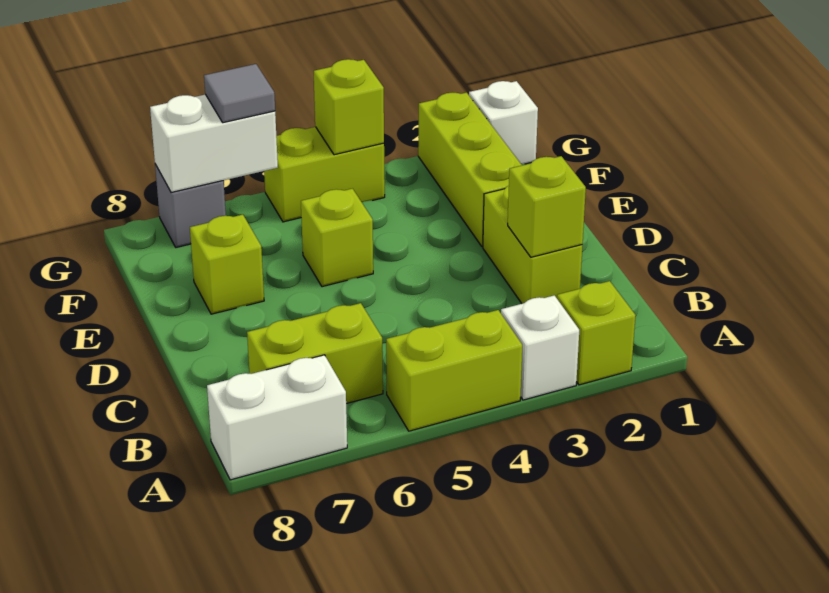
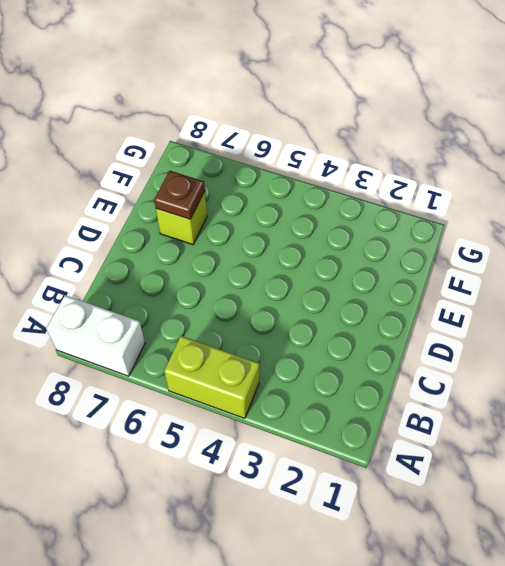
brown plate E7 level 2 -> none
none -> lime brick A2 level 1
none -> white brick A3 level 1
none -> lime brick B6:B7 level 1

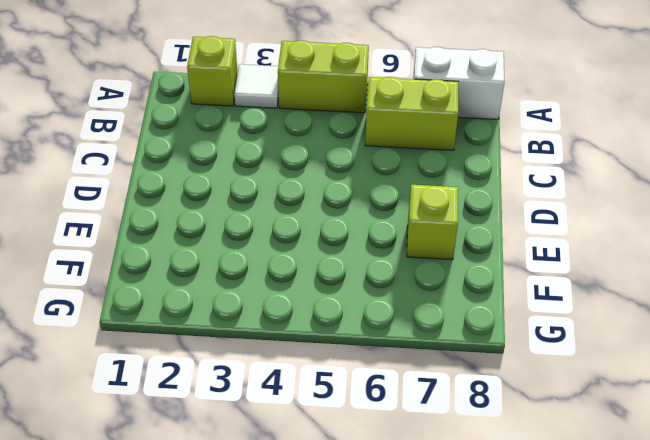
white tile A3 level 1 -> white brick A3 level 1
none -> lime brick C2:D2 level 1
none -> lime brick E2:G2 level 1
none -> lime brick E5 level 1

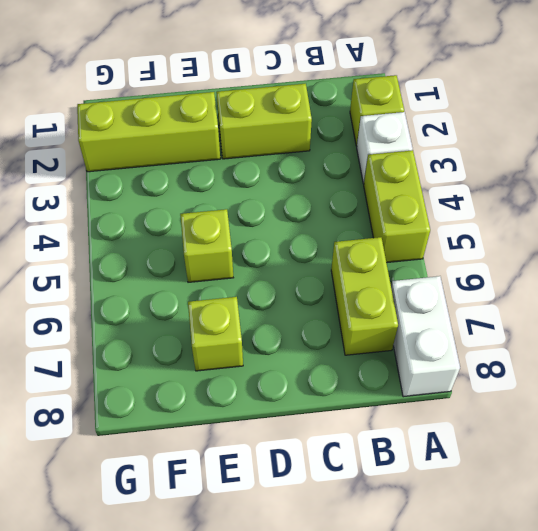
none -> white brick G1 level 1
none -> lime brick G4:G5 level 1
none -> grey brick G7 level 1

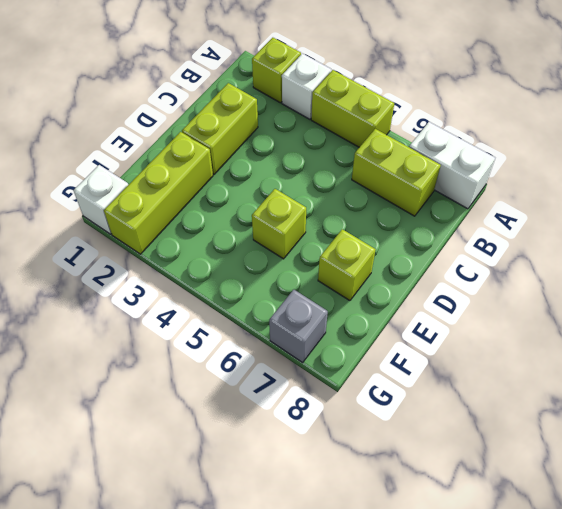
none -> lime brick G4:G5 level 1
none -> lime brick C2 level 2
none -> lime brick G4 level 2

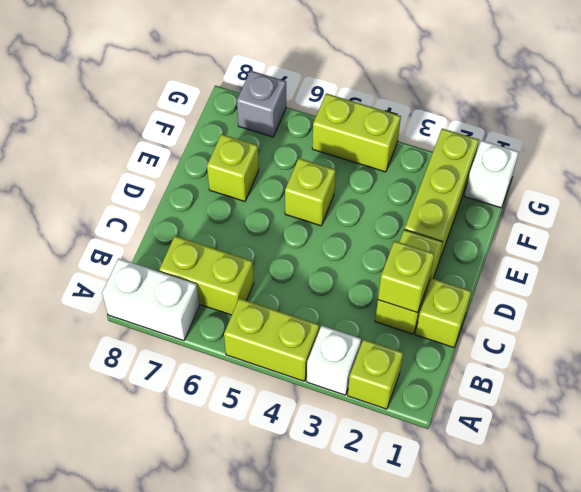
lime brick C1 level 1 -> lime brick G4 level 2
none -> white brick G6:G7 level 2
none -> grey tile G6 level 3

